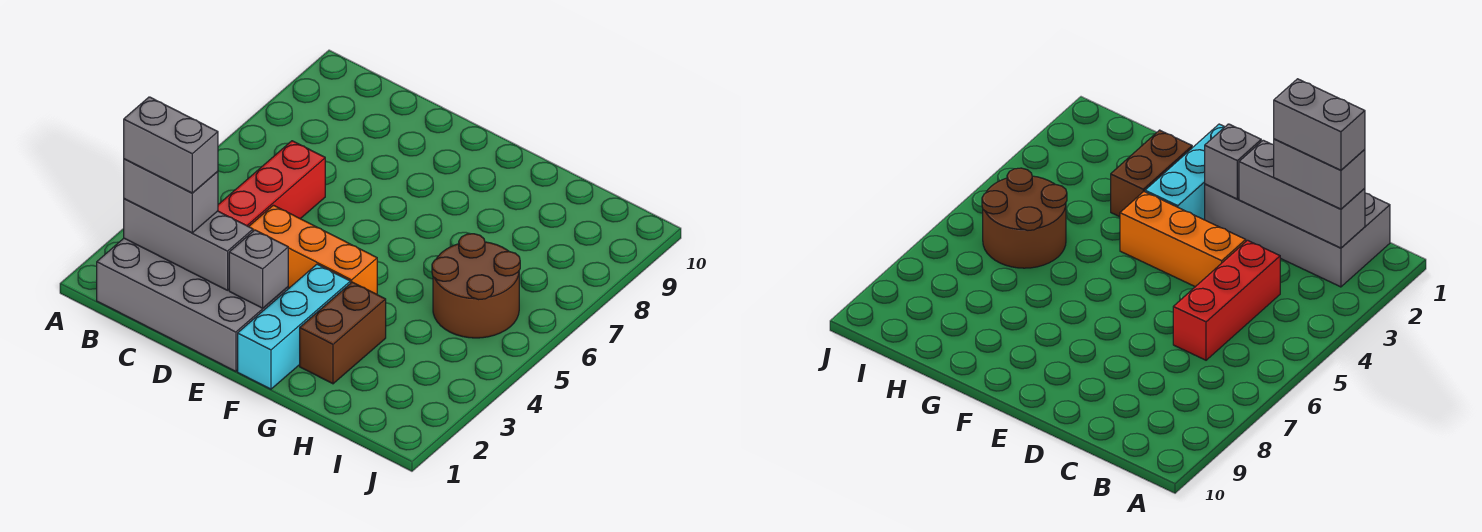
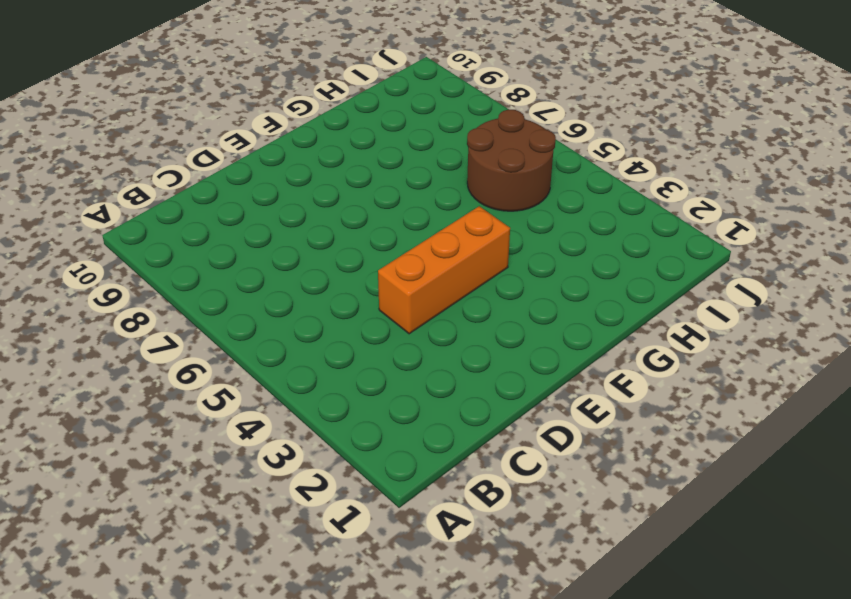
none -> grey brick B1:E2 level 1
none -> red brick C4:C6 level 1

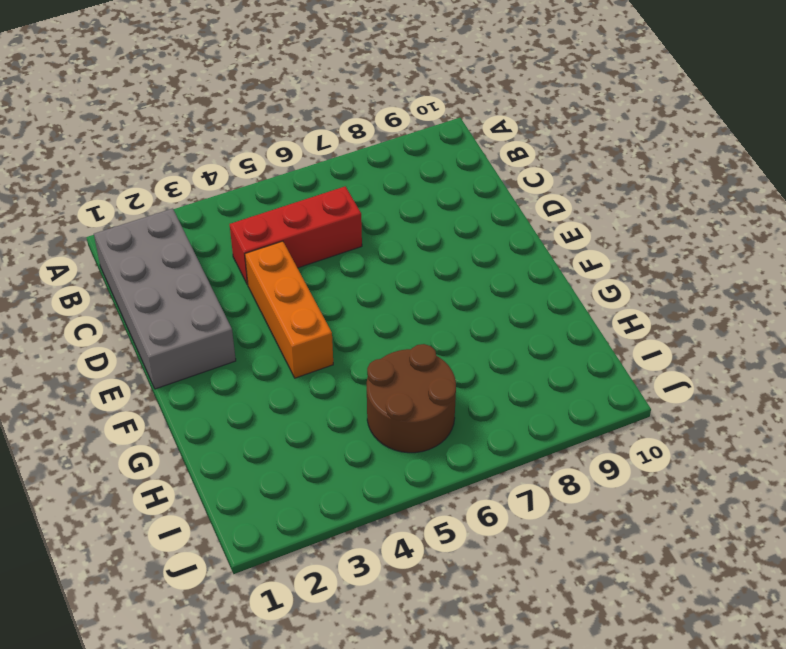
none -> cyan brick F1:F3 level 1
none -> brown brick G2:G3 level 1

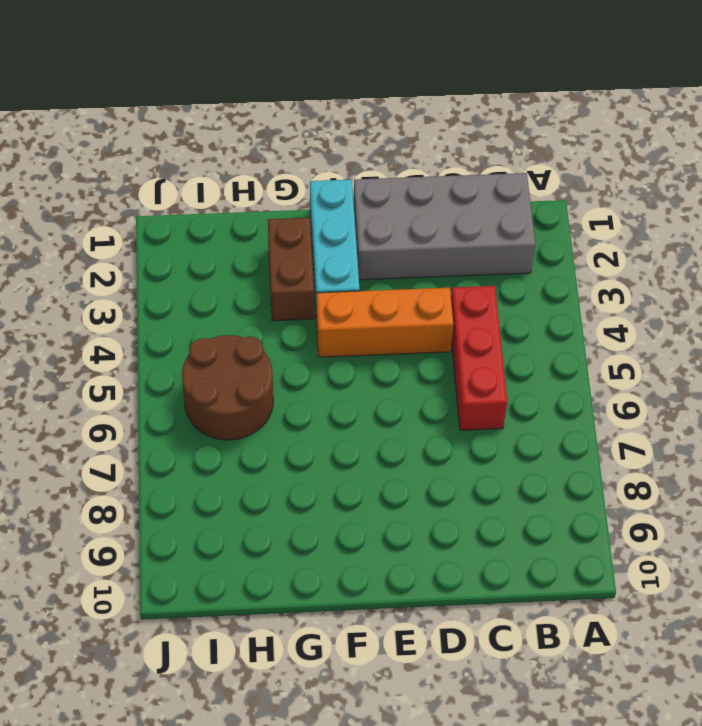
none -> grey brick B2:D2 level 2
none -> grey brick E2 level 2

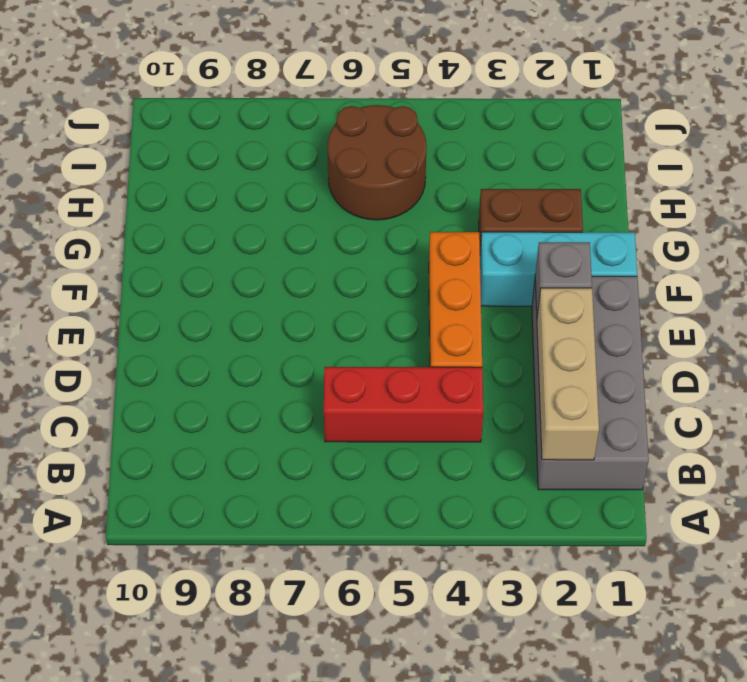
tan brick B2:D2 level 2 -> grey brick B2:D2 level 2
none -> grey brick B2:C2 level 3
none -> grey brick B2:C2 level 4

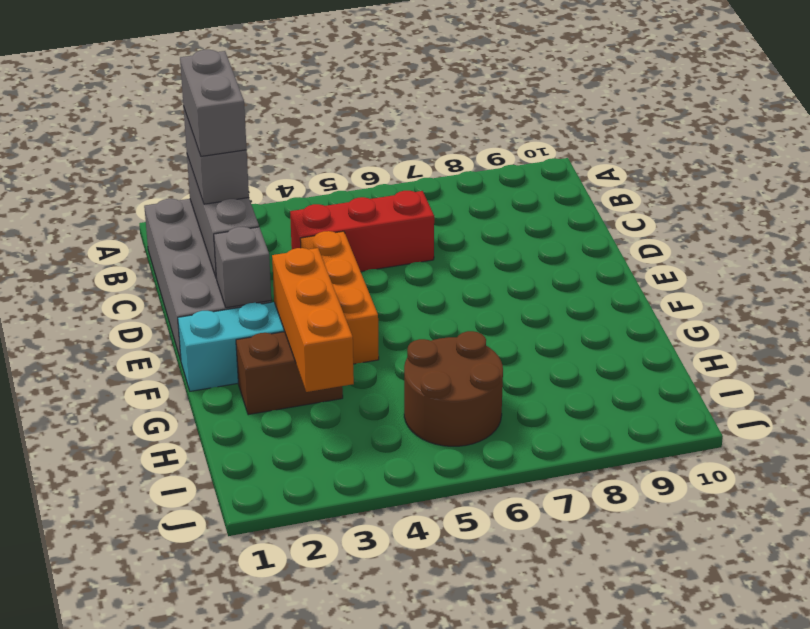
orange brick F3:H3 level 2 -> none

